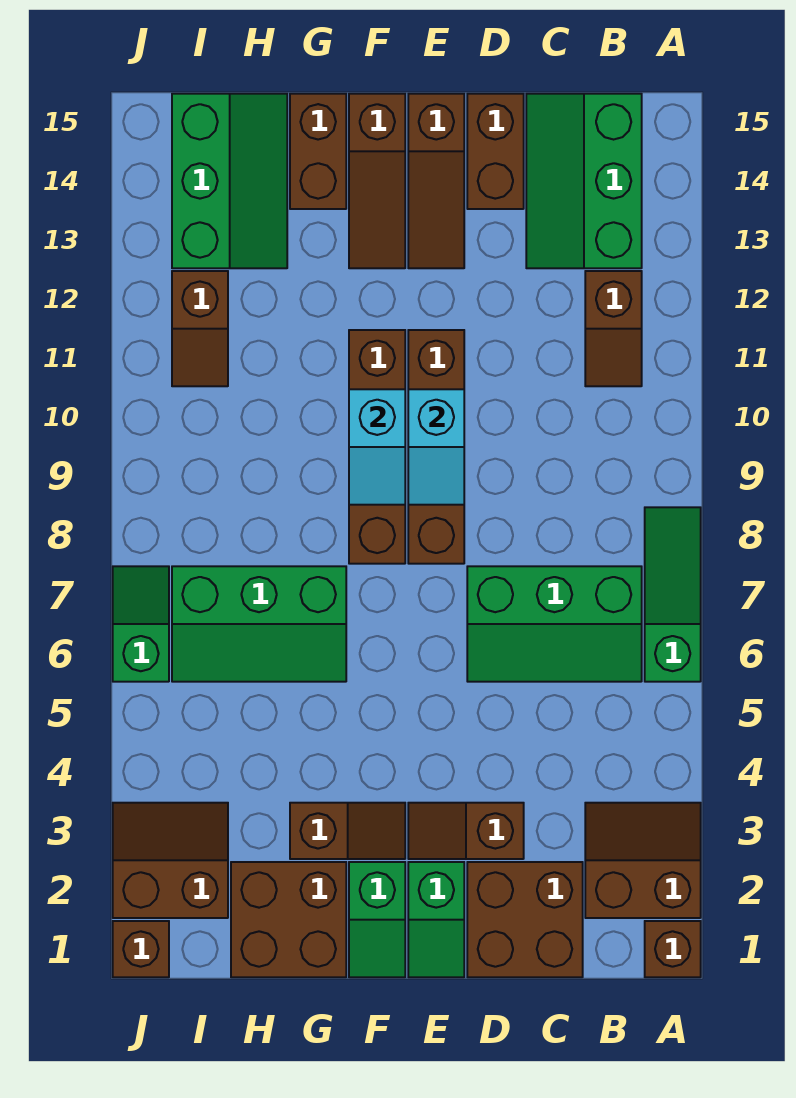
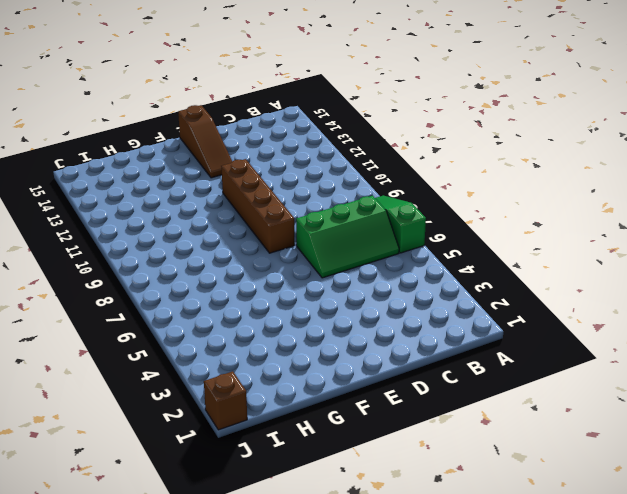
none -> brown brick A1 level 1
none -> brown slope A2:B3 level 1 top 2
none -> brown slope B11:B12 level 1 top 12

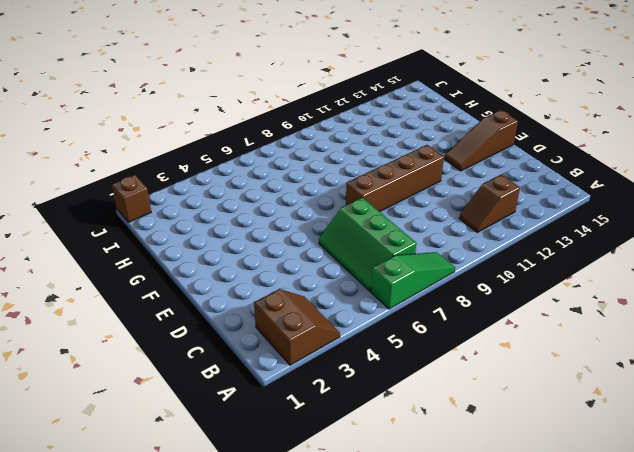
none -> brown brick A1 level 1
none -> green slope B13:C15 level 1 top B
none -> brown brick C1:D2 level 1

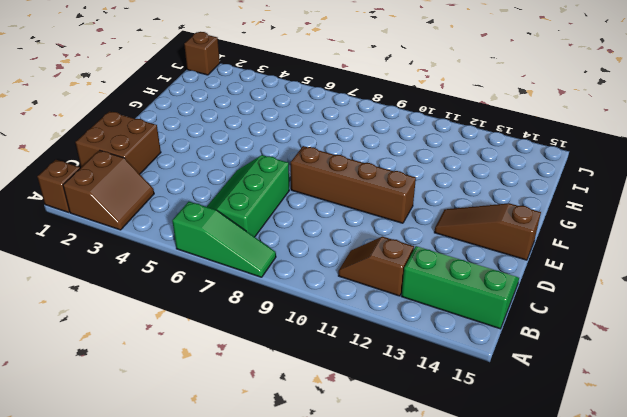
none -> brown slope D3:E3 level 1 top D
none -> brown brick D14:D15 level 1
none -> green slope E1:E2 level 1 top 2

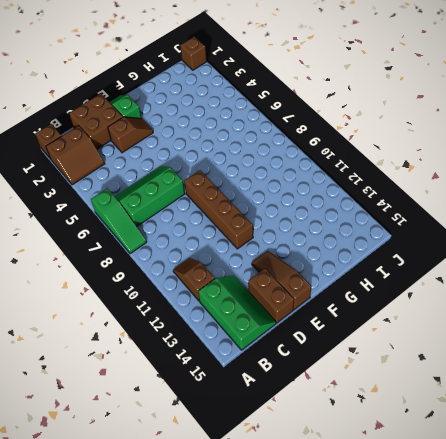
none -> green slope F1:F2 level 1 top 2
none -> brown slope F3:G3 level 1 top G
none -> brown brick F8:F11 level 1

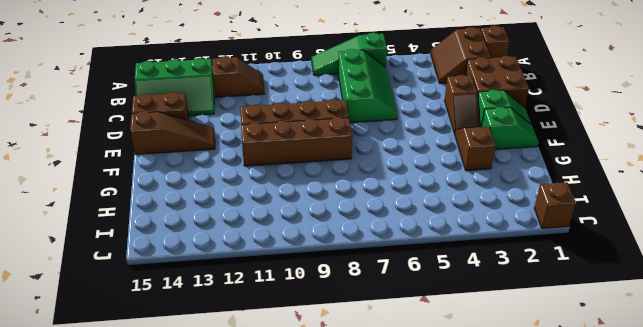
none -> brown slope F13:F15 level 1 top 15
none -> brown brick G1:H2 level 1
none -> green slope G6:I7 level 1 top 7

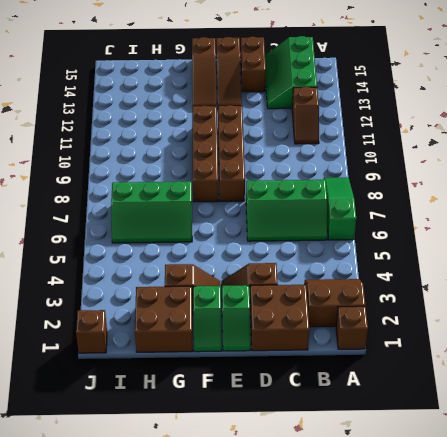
none -> brown brick G14:G15 level 1
none -> green slope H13:I15 level 1 top I
none -> brown slope I2:J3 level 1 top 2

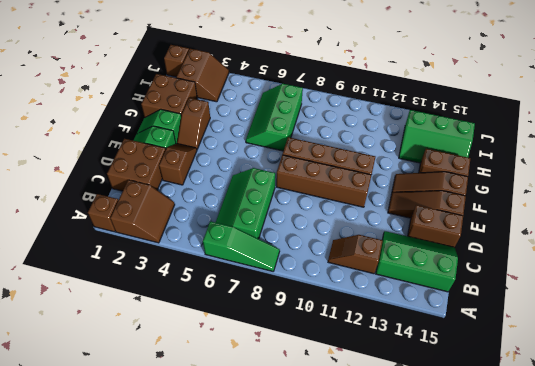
none -> brown slope I11:I12 level 1 top 12
none -> green slope J6:J7 level 1 top 6
none -> cyan slope E9:E10 level 2 top 10

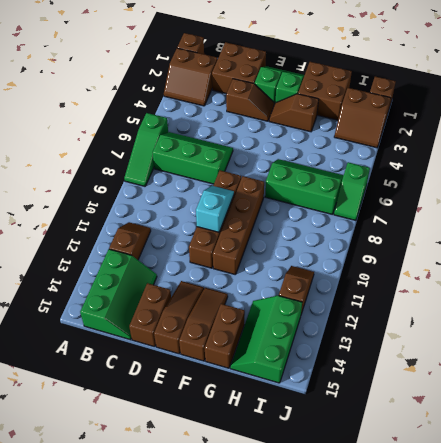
none -> cyan slope F9:F10 level 2 top 10

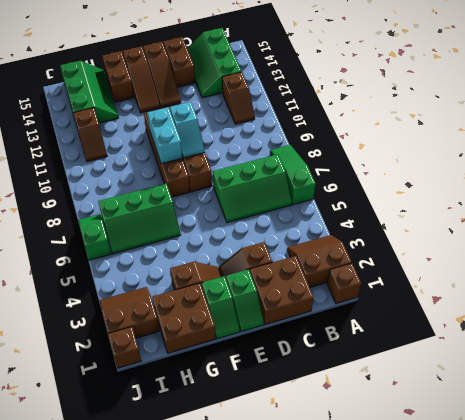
cyan brick F9:F10 level 2 -> cyan slope F9:F10 level 2 top 10

